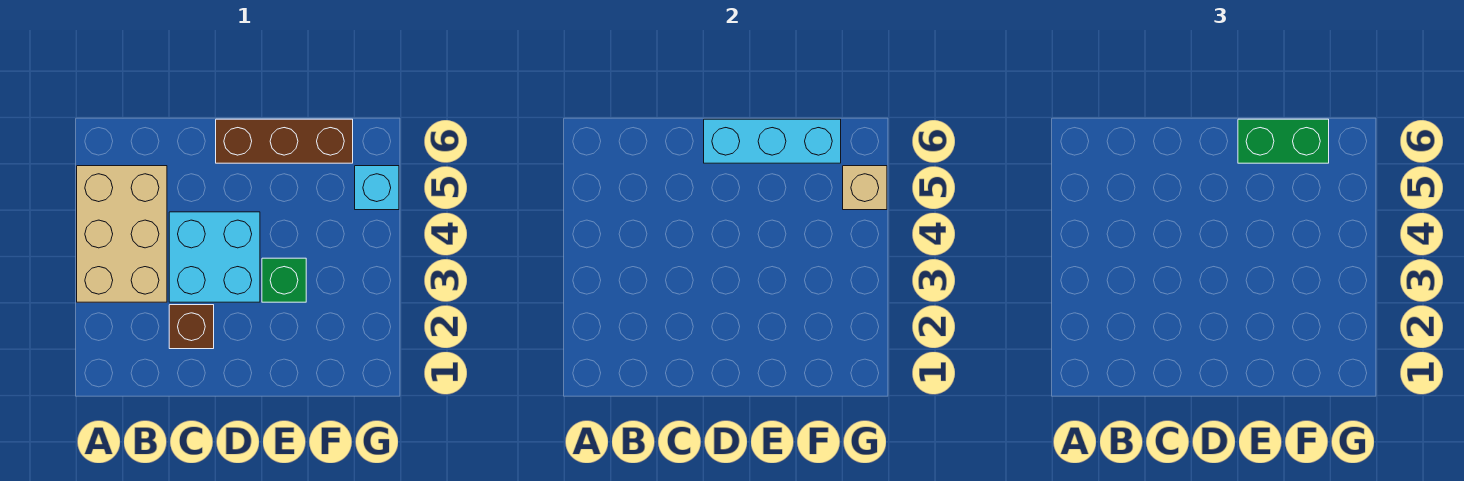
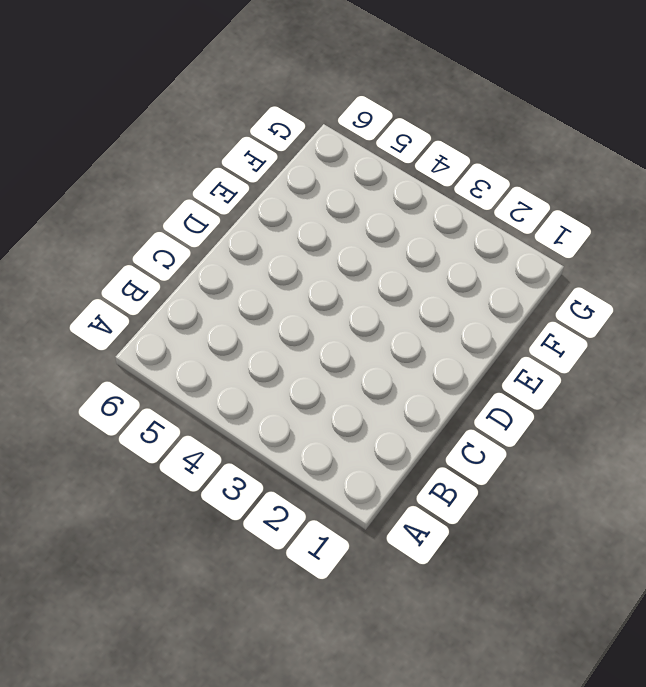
none -> tan brick A3:B5 level 1
none -> brown brick C2 level 1

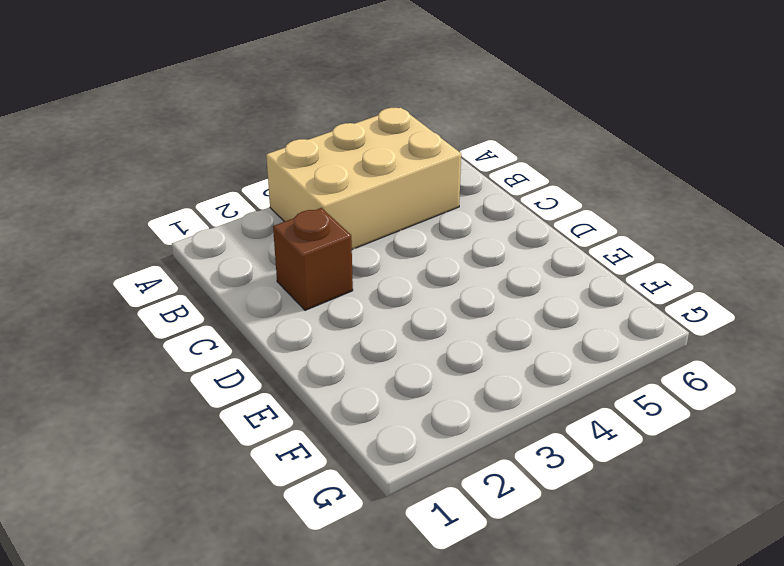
none -> cyan brick C3:D4 level 1
none -> brown brick D6:F6 level 1

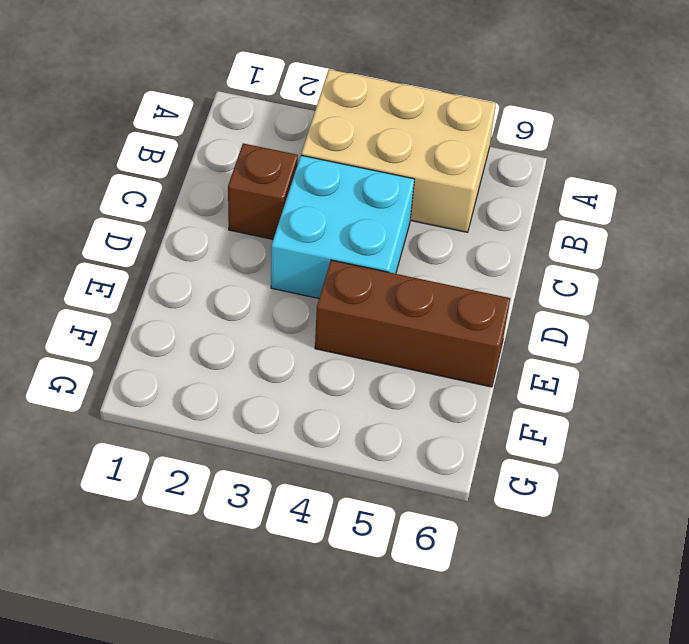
brown brick E4:E6 level 1 -> brown brick D6:F6 level 1
none -> green brick E3 level 1
none -> cyan brick G5 level 1

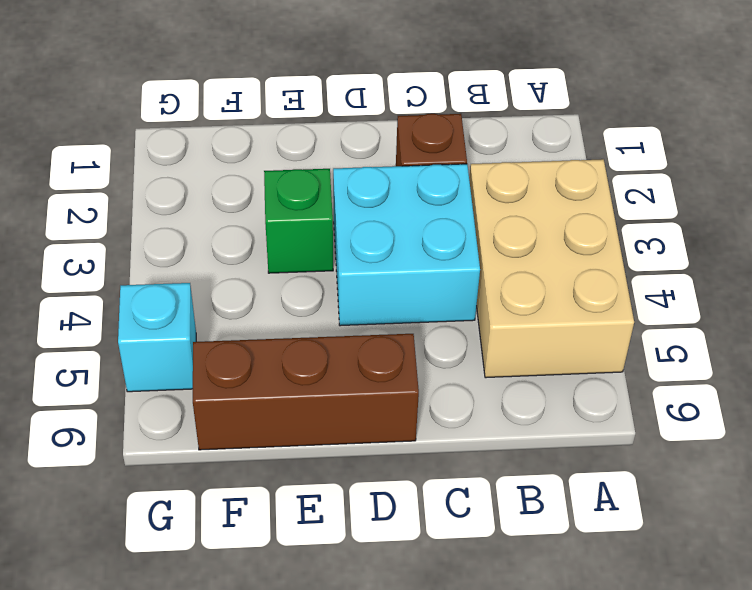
none -> cyan brick D6:F6 level 2
none -> tan brick G5 level 2

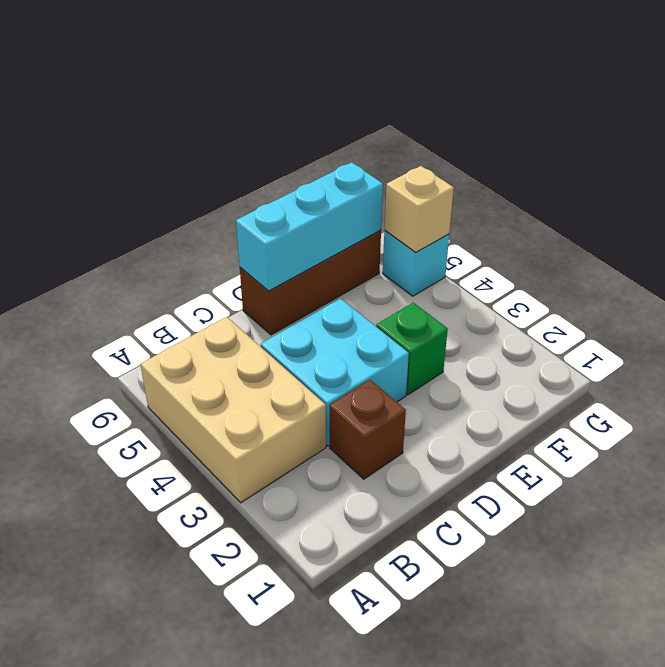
none -> green brick E6:F6 level 3

